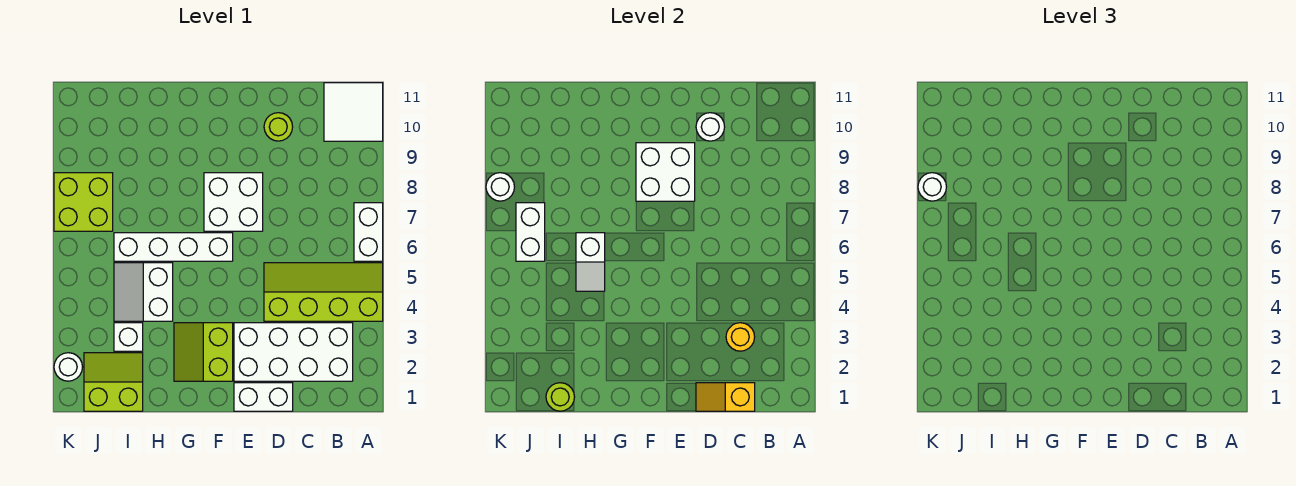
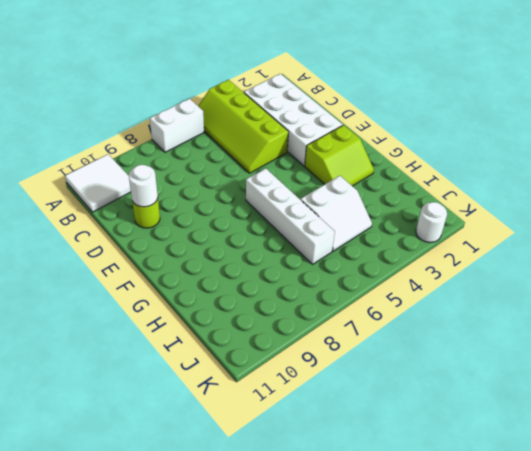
none -> white brick D1:E1 level 1
none -> white brick E7:F8 level 1
none -> lime slope I1:J2 level 1 top 1

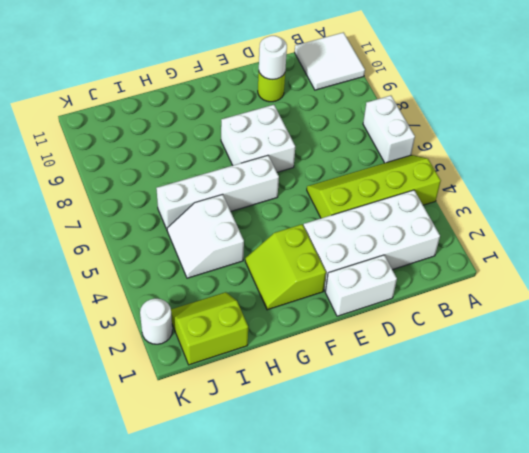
none -> white brick I3 level 1
none -> lime brick J7:K8 level 1
none -> yellow slope C1:D1 level 2 top C

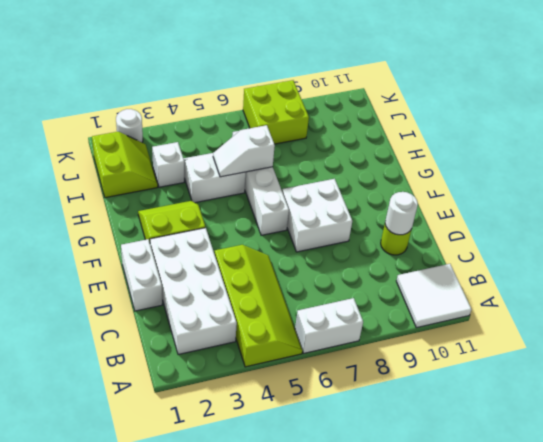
none -> yellow slope C1:D1 level 2 top C
none -> yellow round brick C3 level 2
none -> white brick E8:F9 level 2

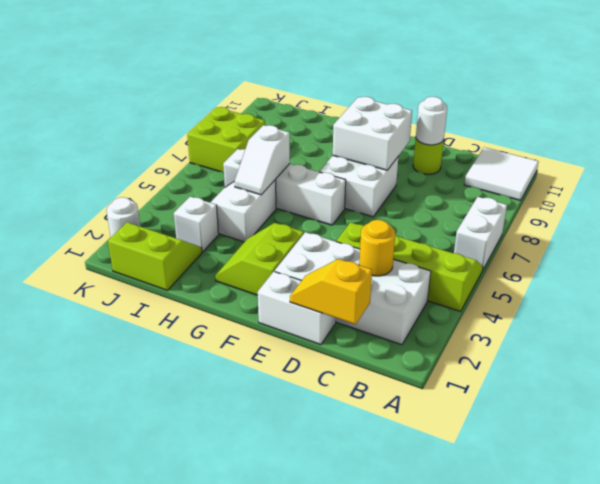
none -> lime round brick I1 level 2
none -> white brick J6:J7 level 2
none -> white round brick K8 level 2

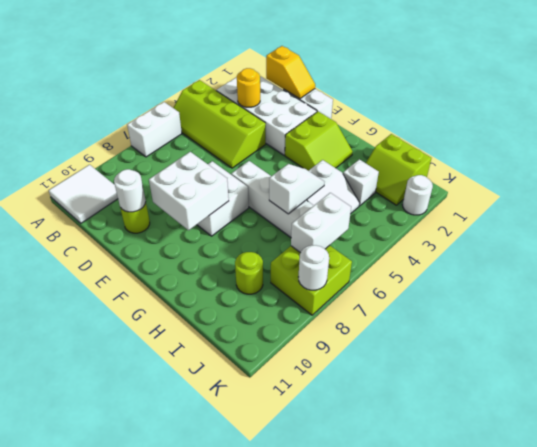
lime round brick I9 level 1 -> lime round brick I1 level 2
none -> white round brick K8 level 3

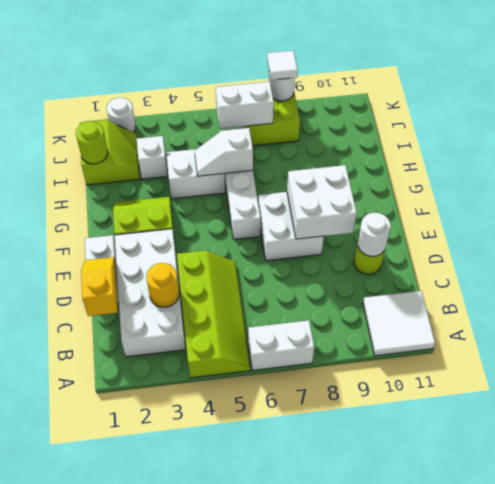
white tile K8 level 3 -> white round brick K8 level 3

